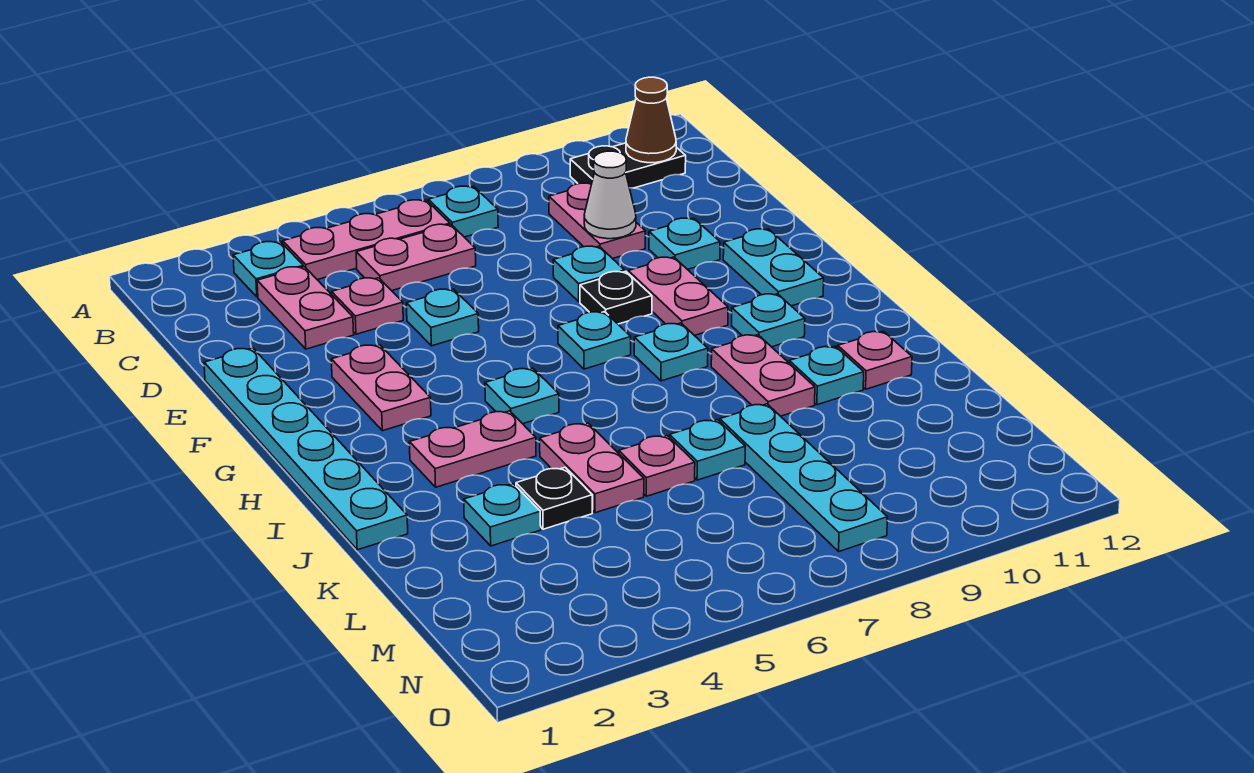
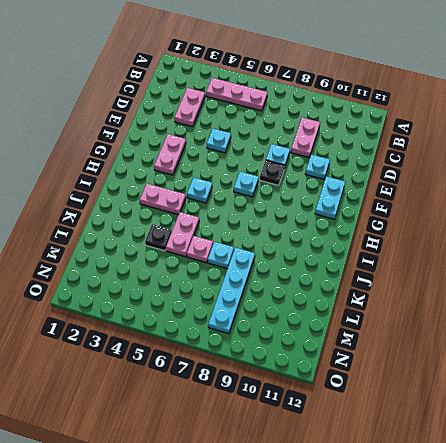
none -> cyan plate B3 level 1
none -> cyan plate B7 level 1
none -> black plate B10:B11 level 1
none -> pink plate C5:C6 level 1

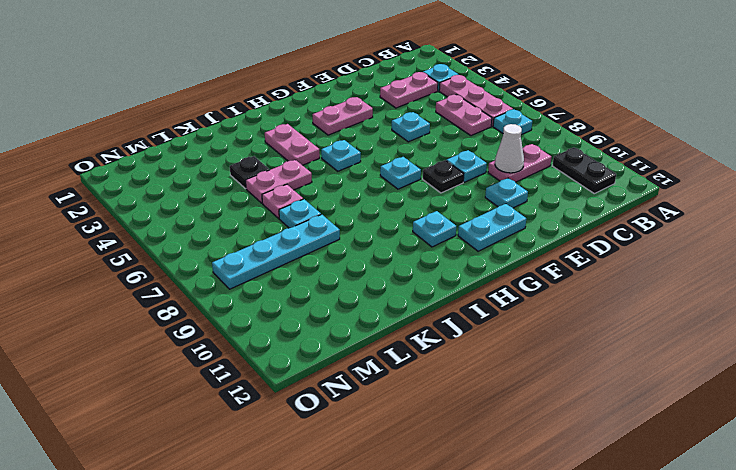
none -> pink plate D4 level 1
none -> cyan plate E1:J1 level 1
none -> pink plate F9:G9 level 1
none -> cyan plate H8 level 1

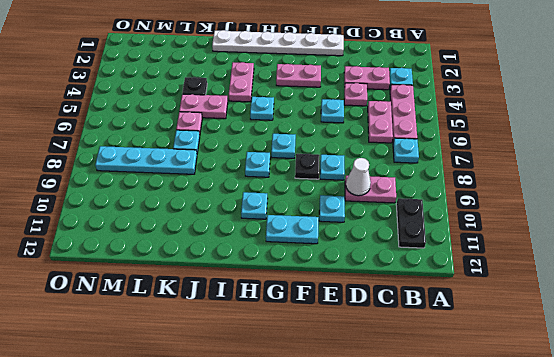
white plate E1:J1 level 1 -> cyan plate E1:J1 level 1
none -> pink plate F9:G9 level 1
none -> pink plate I9:J9 level 1
none -> cyan plate J10 level 1
none -> pink plate J11 level 1

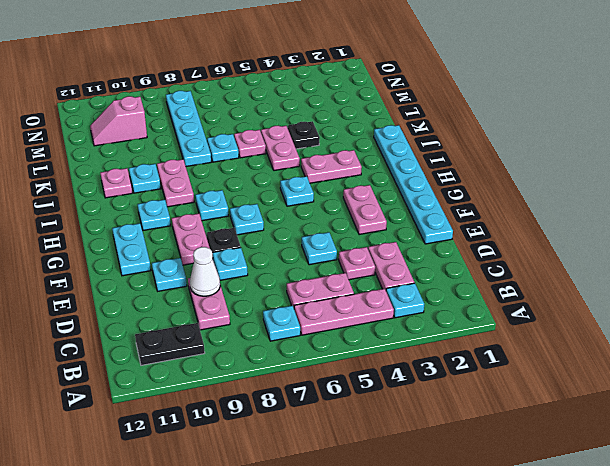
pink slope M10:M11 level 1 top 10 -> none
none -> cyan plate K3 level 1
none -> brown cone B11 level 2

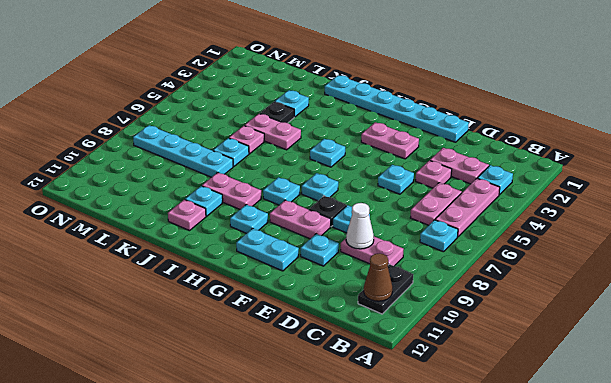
none -> pink plate I3:I4 level 1

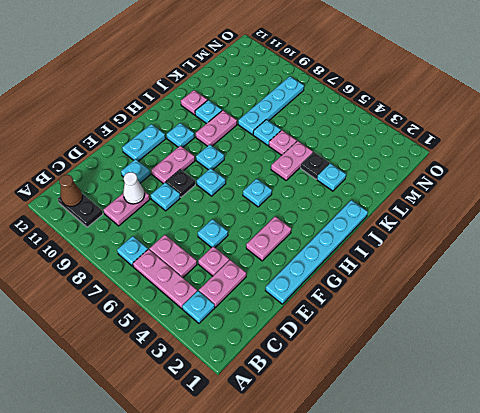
none -> pink plate I3:I4 level 1

